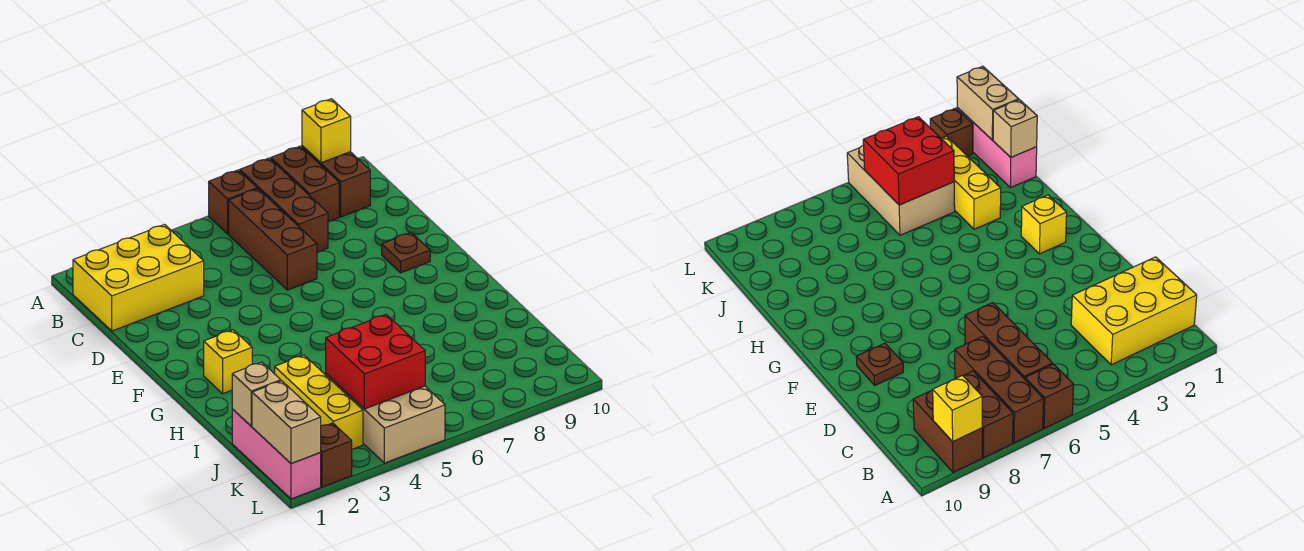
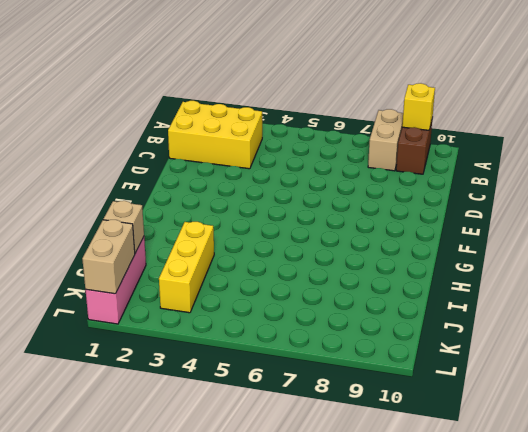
tan brick A8:B8 level 1 -> brown brick A8:B8 level 1
none -> brown brick A6 level 1
none -> brown brick A7:C7 level 1
none -> brown brick B6:D6 level 1

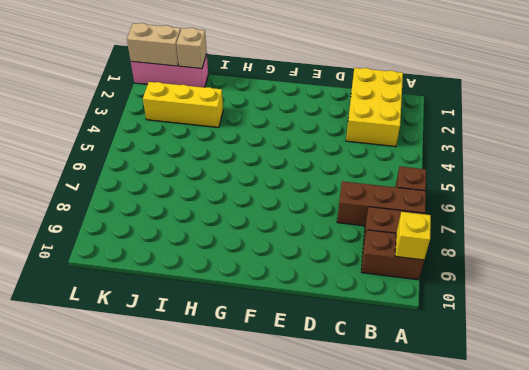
none -> brown brick B6:D6 level 1
none -> brown plate E9 level 1
none -> yellow brick G2 level 1

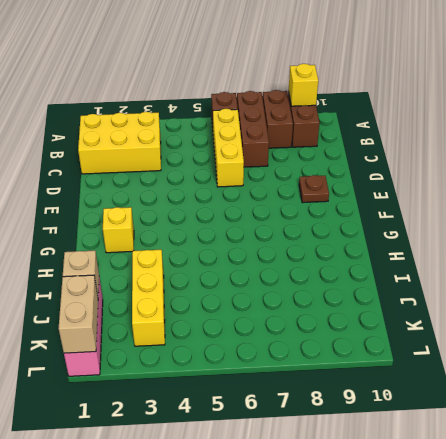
yellow brick B6:D6 level 1 -> brown brick B6:D6 level 1
none -> tan brick J4:L5 level 1
none -> brown brick L2 level 1
none -> red brick J4:K5 level 2

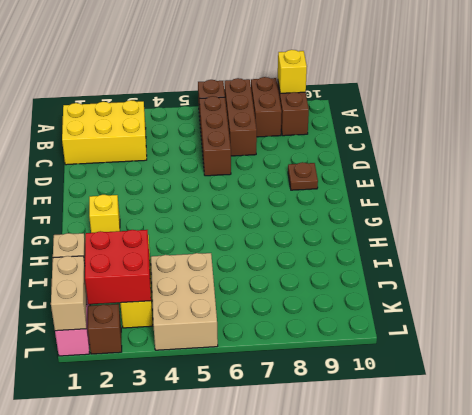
red brick J2:K3 level 2 -> red brick J4:K5 level 2

